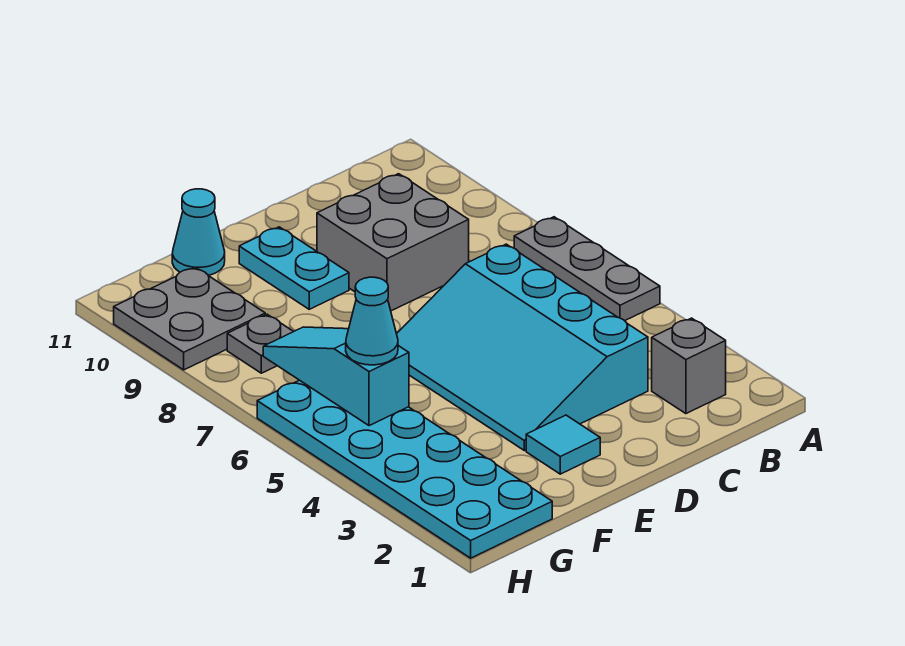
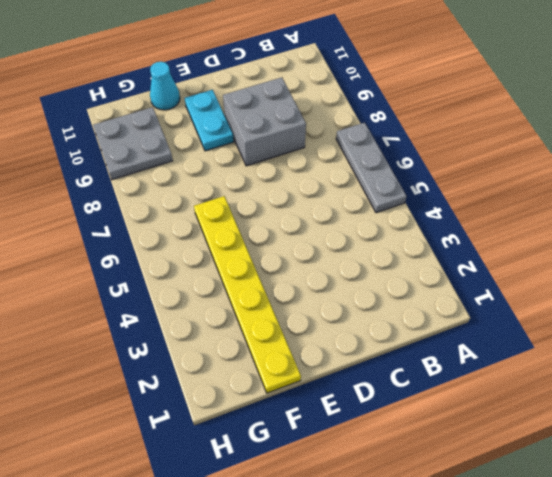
yellow plate F1:F6 level 1 -> none
none -> grey brick B2 level 1
none -> cyan slope C3:E6 level 1 top C
none -> cyan tile E2 level 1

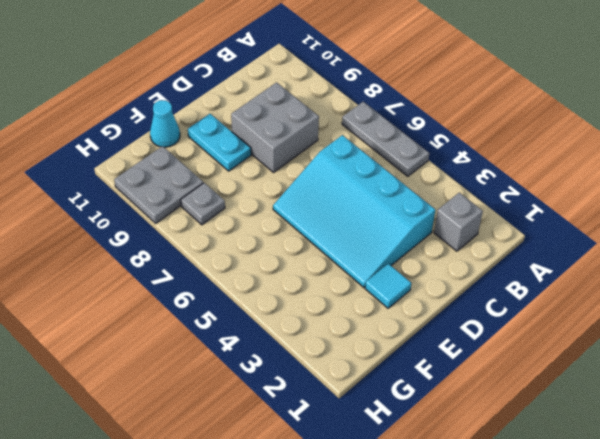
none -> cyan plate G1:H6 level 1
none -> cyan slope G5:G7 level 2 top 5
none -> cyan cone G5 level 3

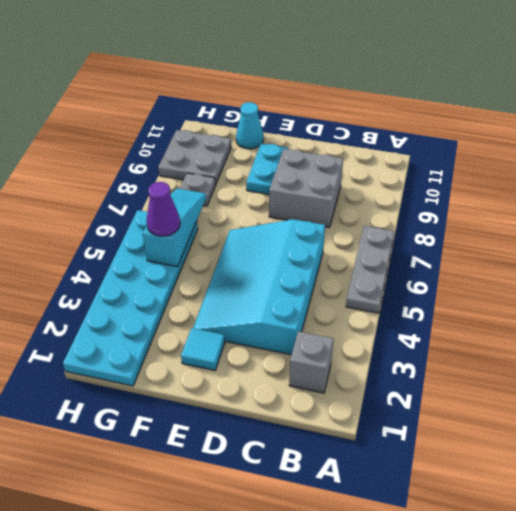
purple cone G5 level 3 -> cyan cone G5 level 3

